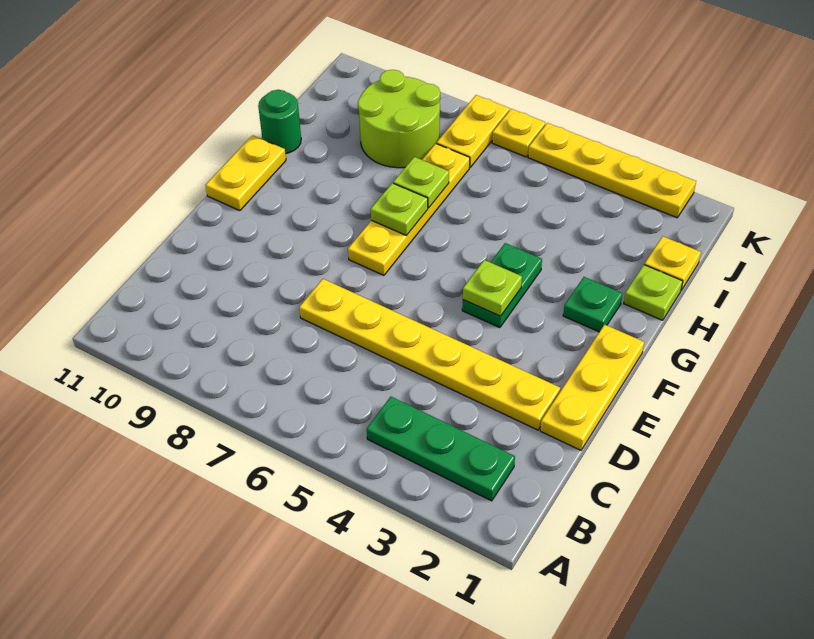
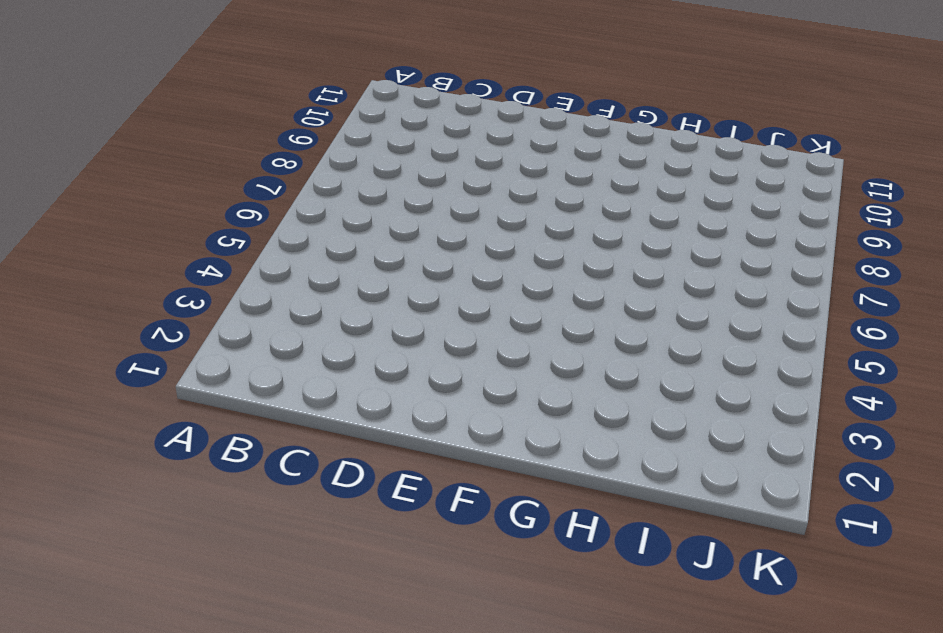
none -> green plate B2:B4 level 1
none -> yellow plate D1:F1 level 1
none -> yellow plate D2:D7 level 1

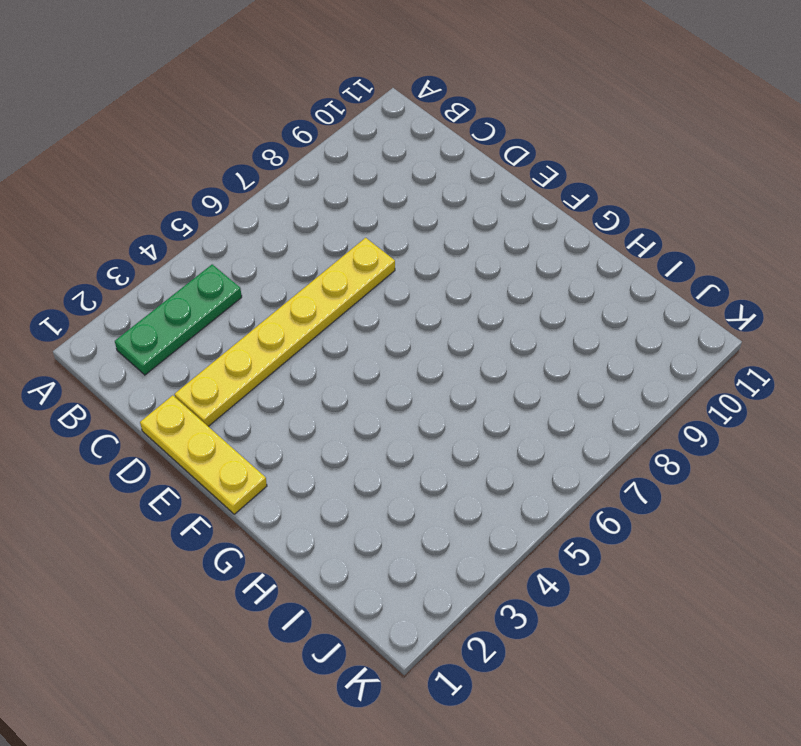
none -> green plate F4:G4 level 1
none -> yellow plate F7:I7 level 1
none -> yellow plate F11:G11 level 1

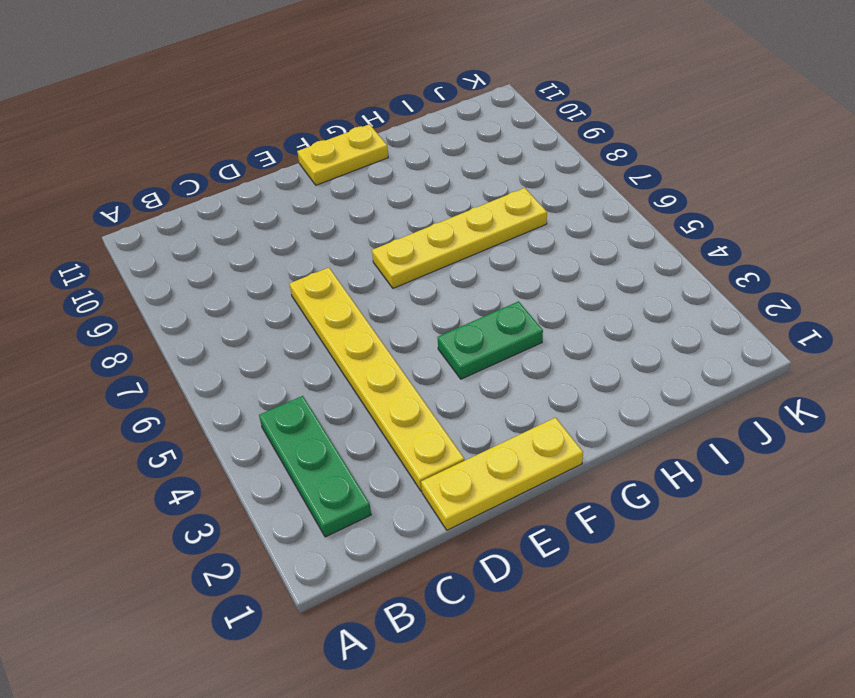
none -> green plate G2 level 1
none -> lime plate H1 level 1
none -> green round brick H11 level 1

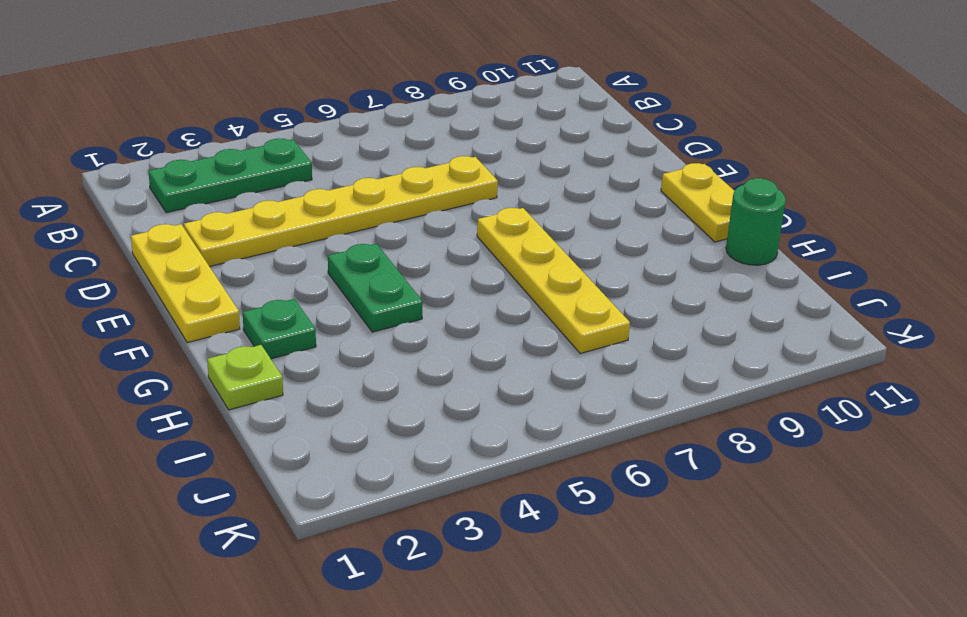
none -> yellow plate I1 level 1
none -> lime round brick I8:J9 level 1
none -> yellow plate J7:K7 level 1

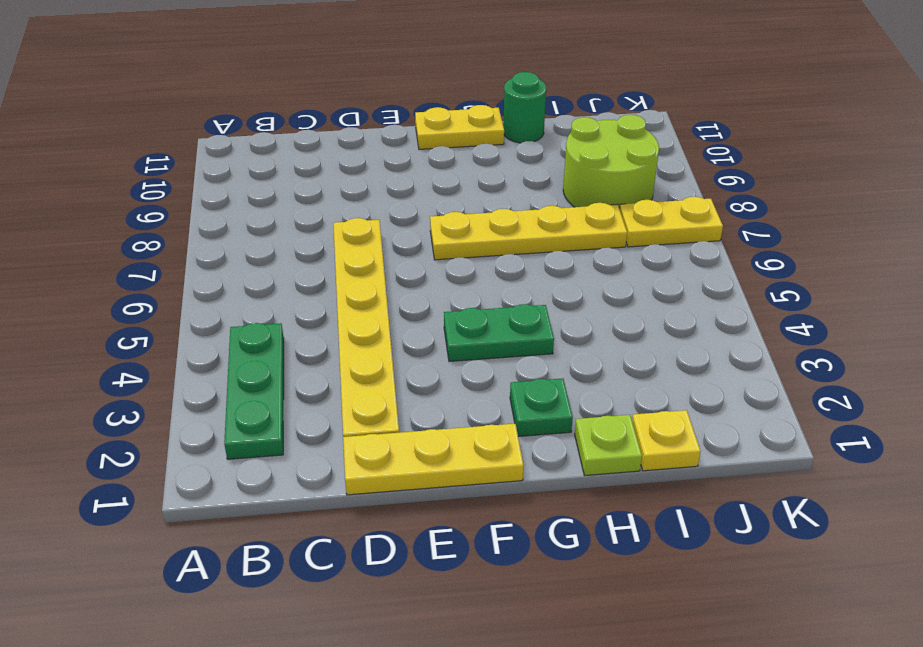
none -> yellow plate K2:K5 level 1
none -> yellow plate K6 level 1
none -> lime plate F4 level 2

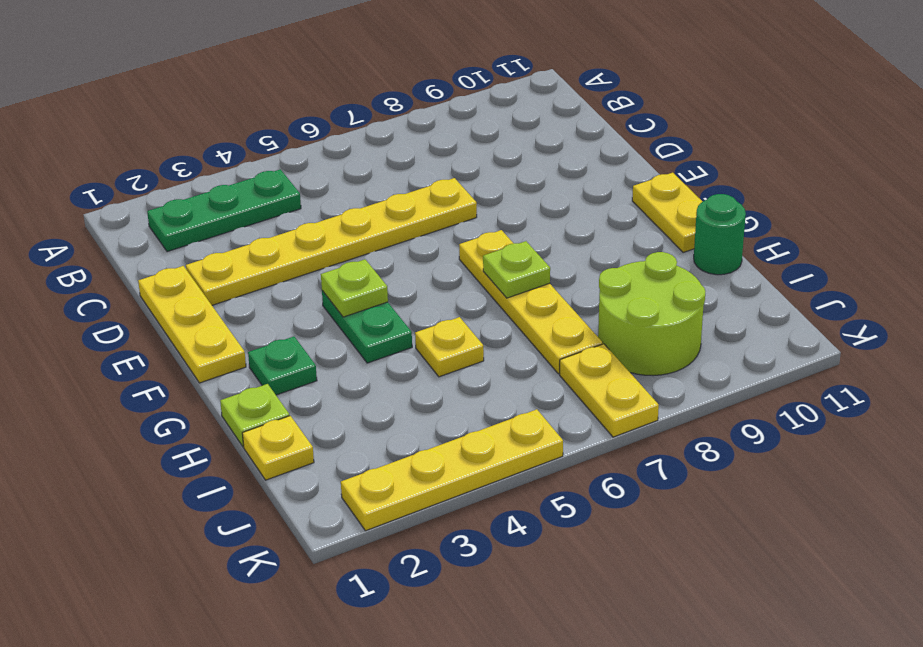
yellow plate H5 level 1 -> yellow plate K6 level 1
none -> lime plate H7 level 2

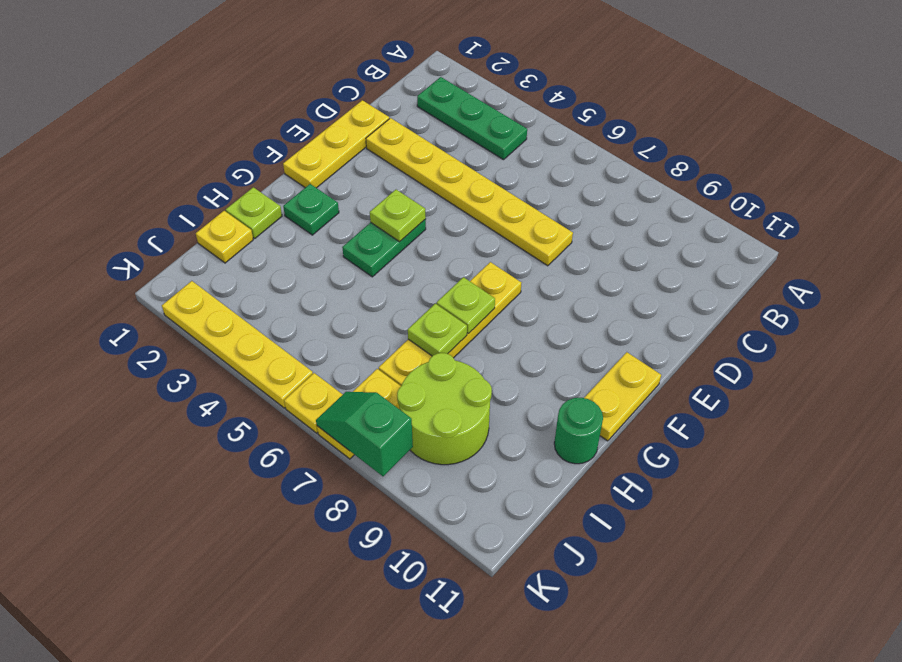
green slope K7:K8 level 2 top 8 -> none

